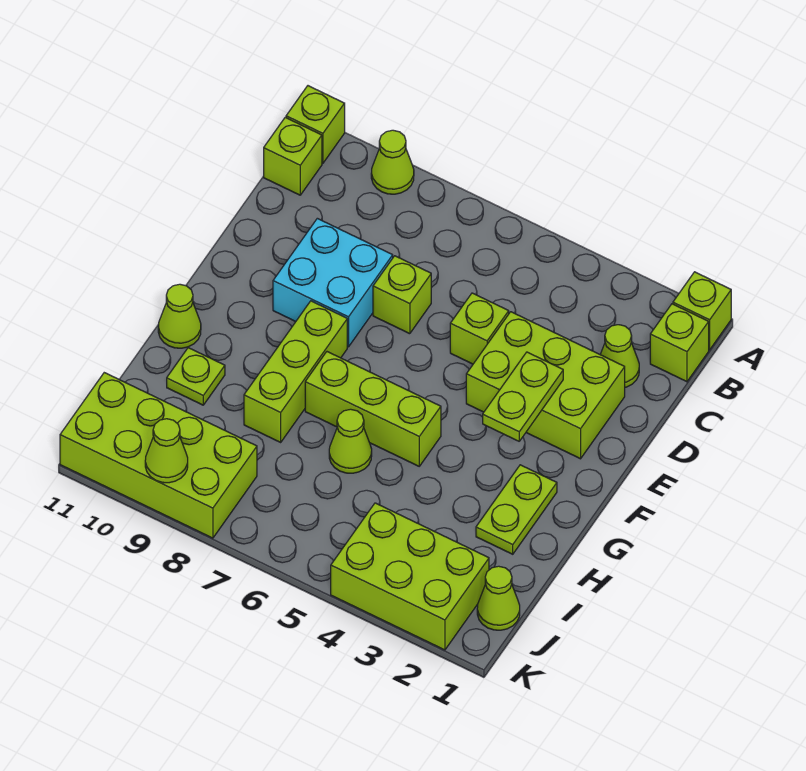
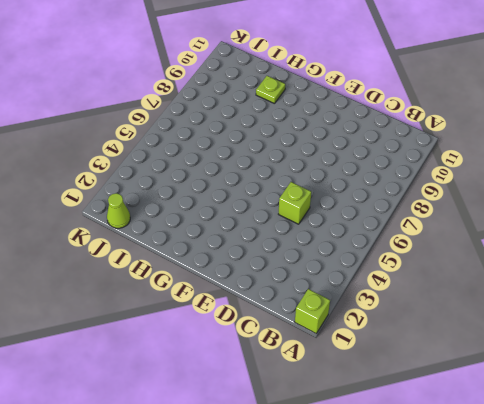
none -> lime cone A9 level 1
none -> lime brick A11 level 1
none -> lime brick B1 level 1

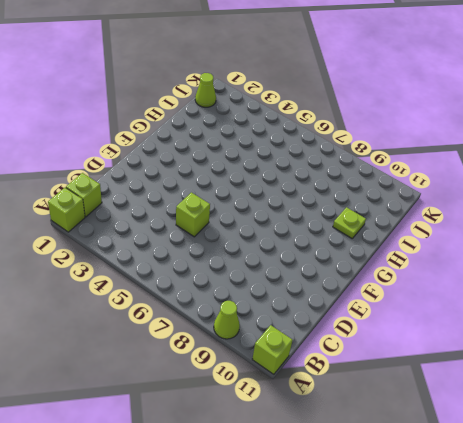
none -> lime brick B11 level 1
none -> lime cone C2 level 1
none -> lime brick D2:E4 level 1

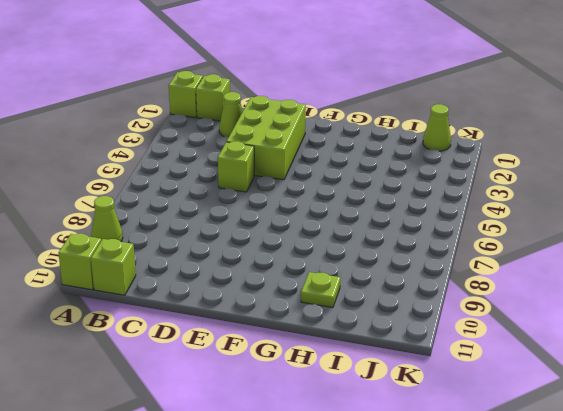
none -> lime brick D7 level 1
none -> cyan brick D8:E9 level 1
none -> lime brick F8:H8 level 1

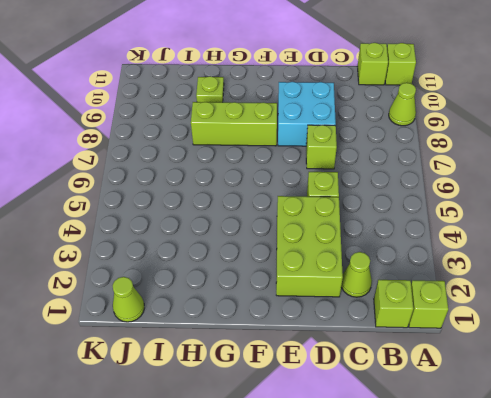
none -> lime plate G2:H2 level 1
none -> lime brick G5:G7 level 1
none -> lime cone G11 level 1

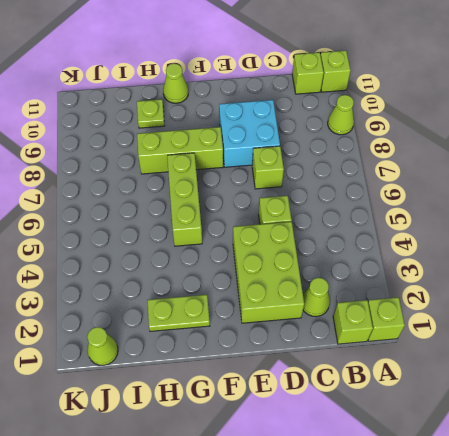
none -> lime cone H6 level 1
none -> lime brick J2:K4 level 1
none -> lime brick J8:K11 level 1

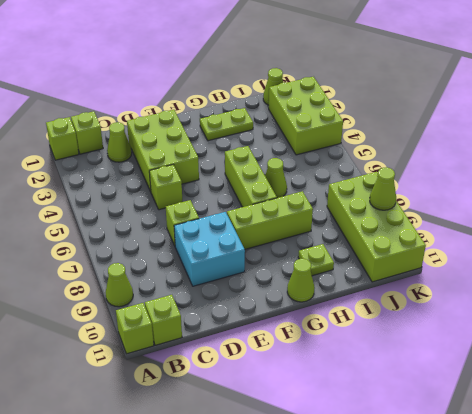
none -> lime plate E3:F3 level 2

